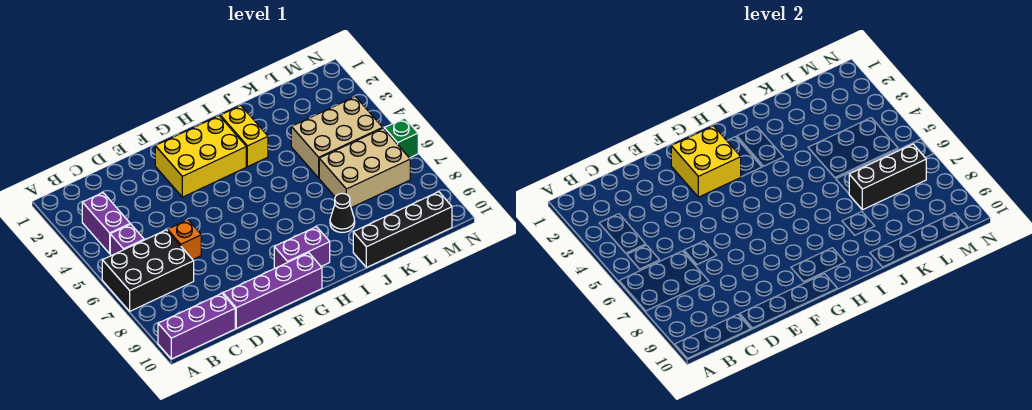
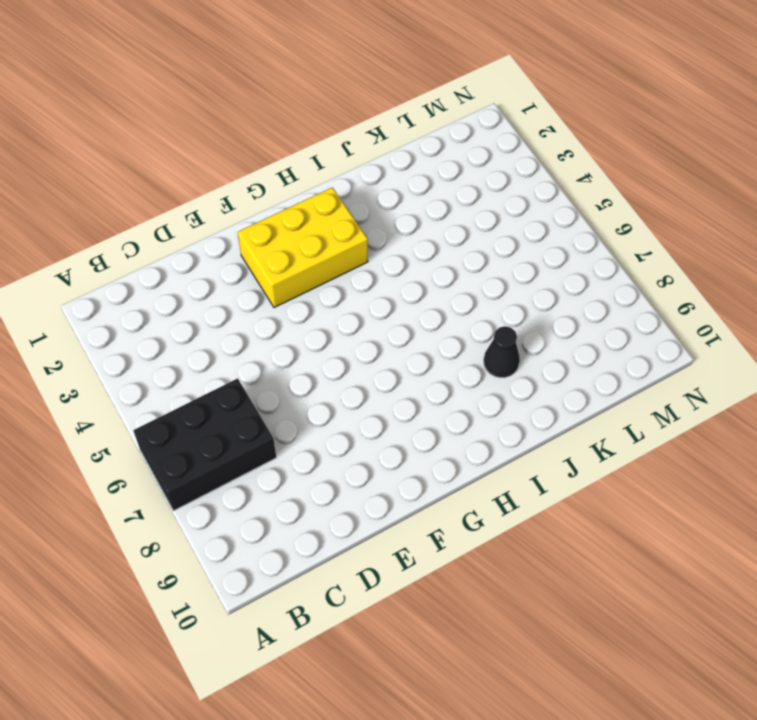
none -> purple brick A10:C10 level 1
none -> purple brick B3:B4 level 1
none -> purple brick B5 level 1

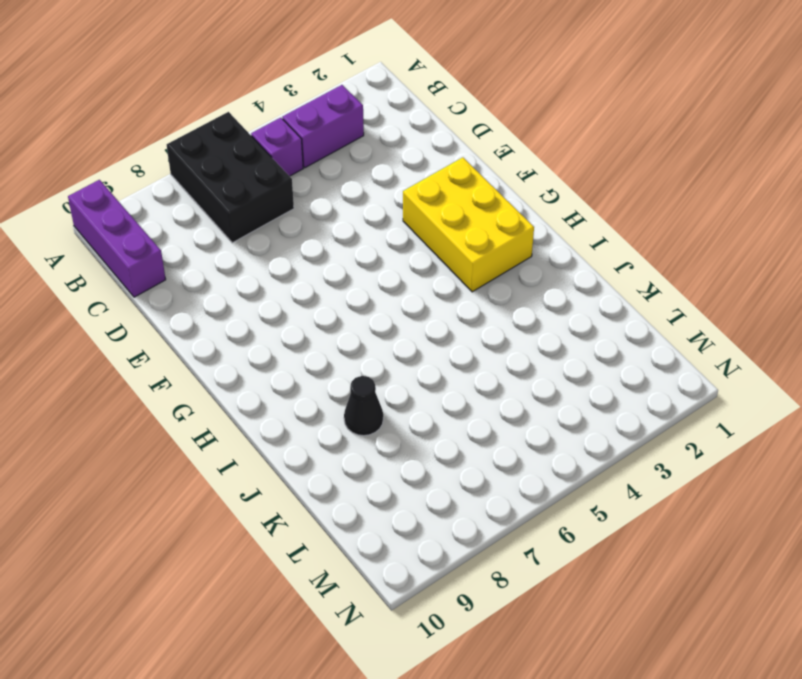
none -> orange brick D6 level 1
none -> purple brick D10:G10 level 1
none -> purple brick G9:H9 level 1

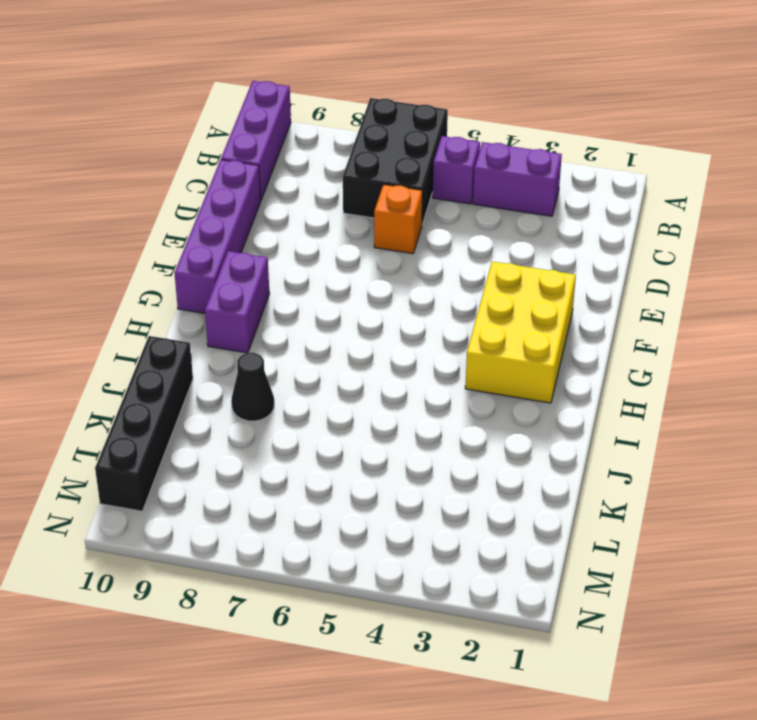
none -> yellow brick I2:I3 level 1
none -> tan brick K4:M5 level 1
none -> tan brick K6:M7 level 1

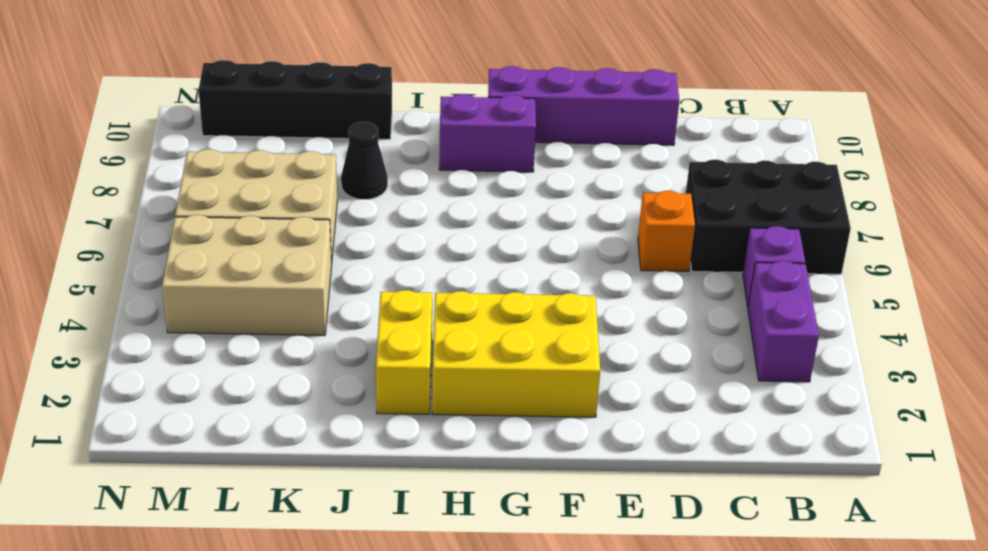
none -> purple brick A10:C10 level 1
none -> green brick N6 level 1
none -> yellow brick F2:G3 level 2

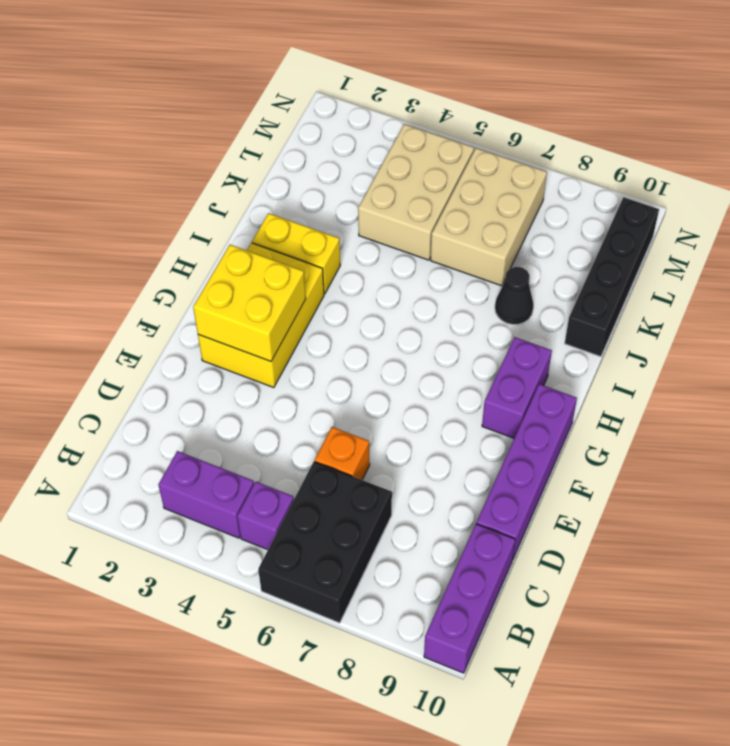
none -> green brick N6 level 1
none -> black brick K7:M7 level 2

